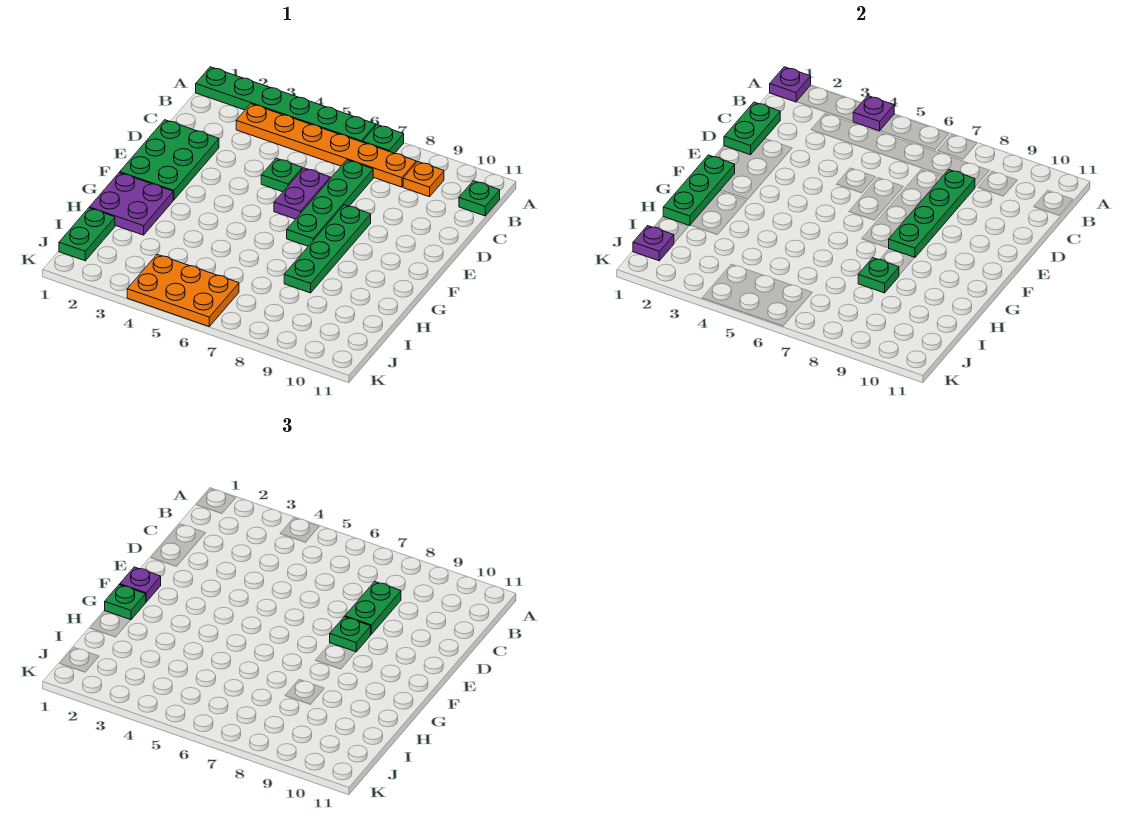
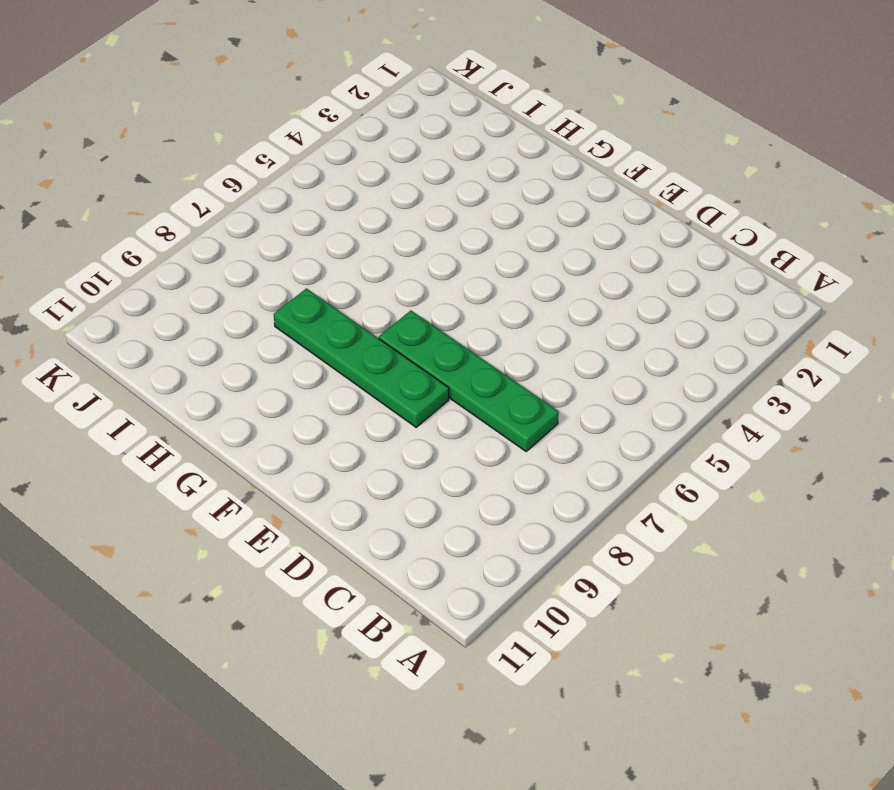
none -> green plate A1:A6 level 1
none -> green plate A7 level 1
none -> orange plate B3:B8 level 1

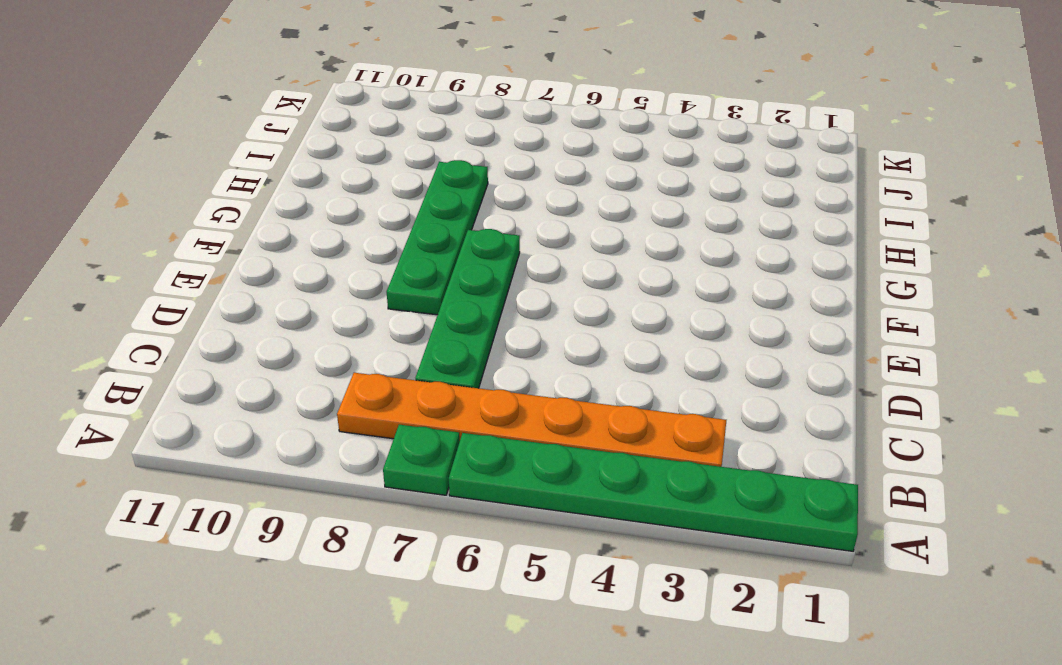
none -> orange plate B9 level 1
none -> green plate B11 level 1
none -> green plate D1:F2 level 1

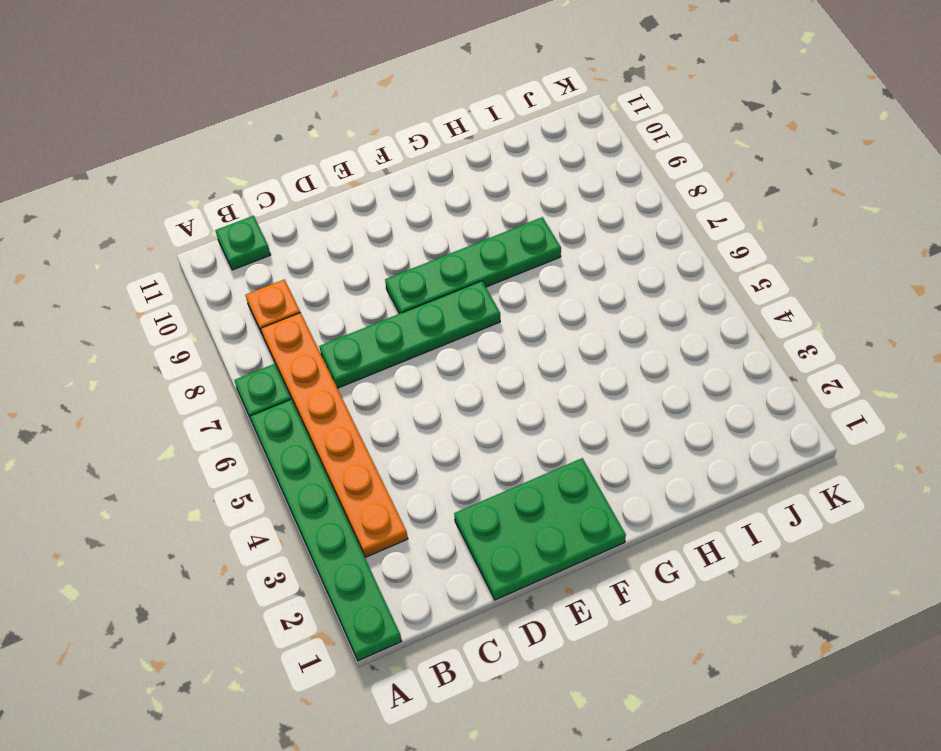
none -> green plate D5 level 1
none -> purple plate D6:E6 level 1
none -> purple plate G1:H2 level 1

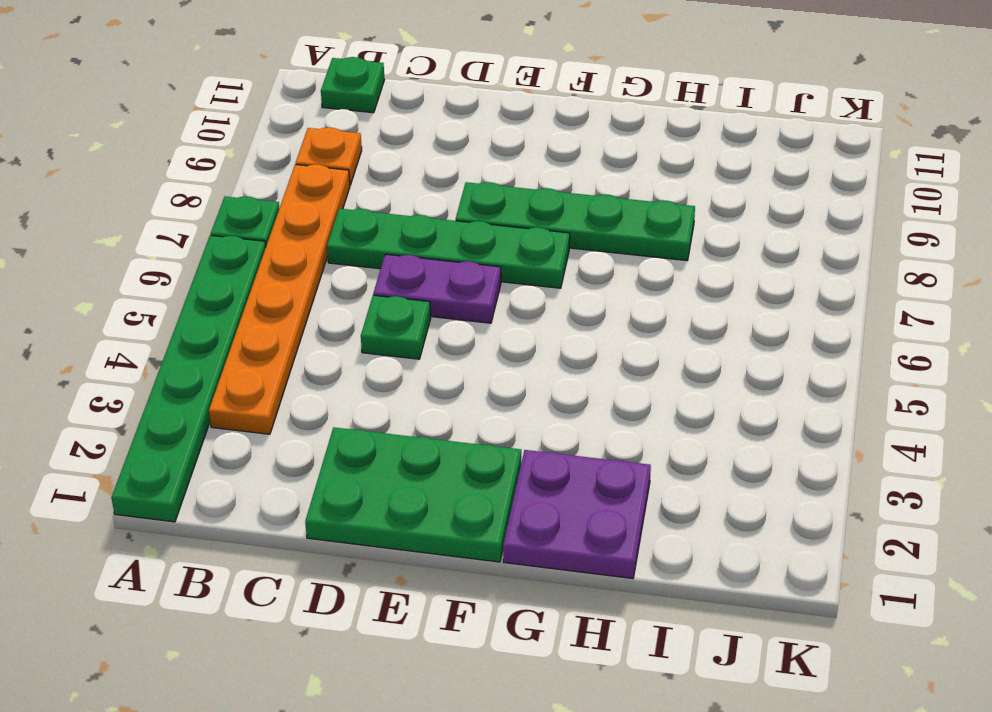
none -> green plate I1:J1 level 1
none -> orange plate J4:K6 level 1
none -> purple plate A1 level 2

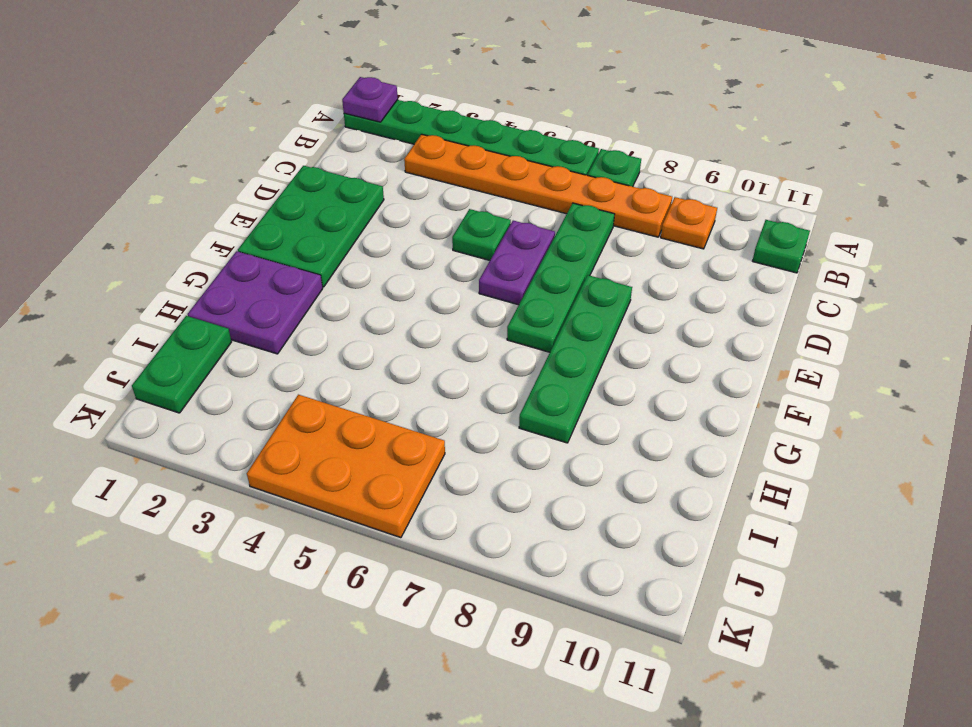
none -> purple plate A4 level 2
none -> green plate C1:D1 level 2
none -> green plate C8:F8 level 2

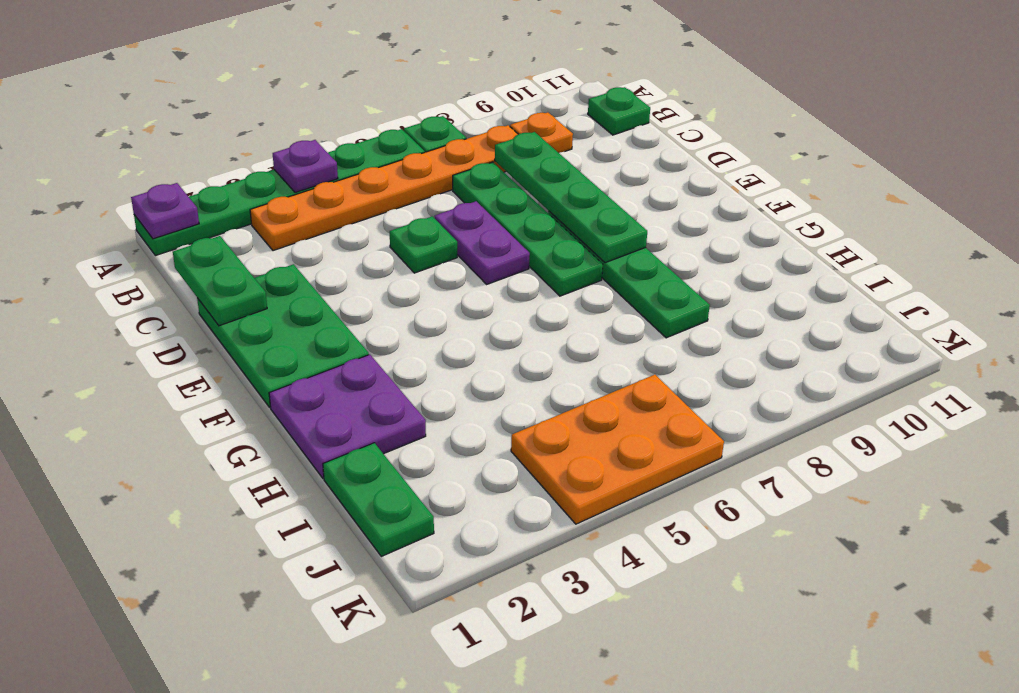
none -> green plate F1:H1 level 2
none -> green plate H8 level 2
none -> purple plate J1 level 2

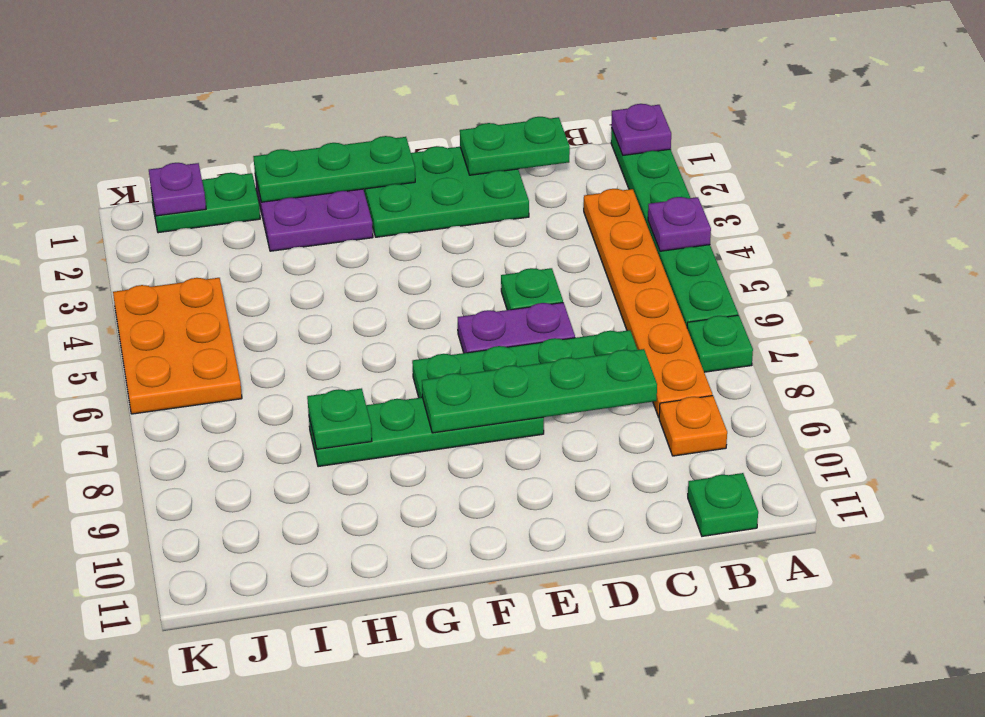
none -> green plate C8:D8 level 3
none -> green plate E8 level 3
none -> purple plate F1 level 3

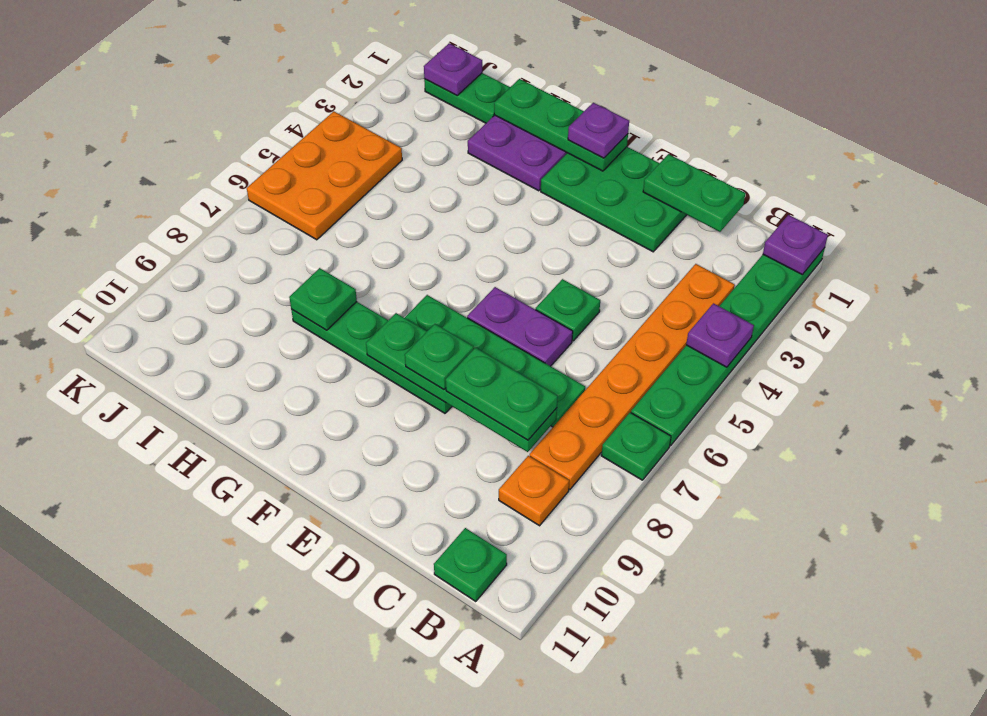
none -> green plate G1 level 3

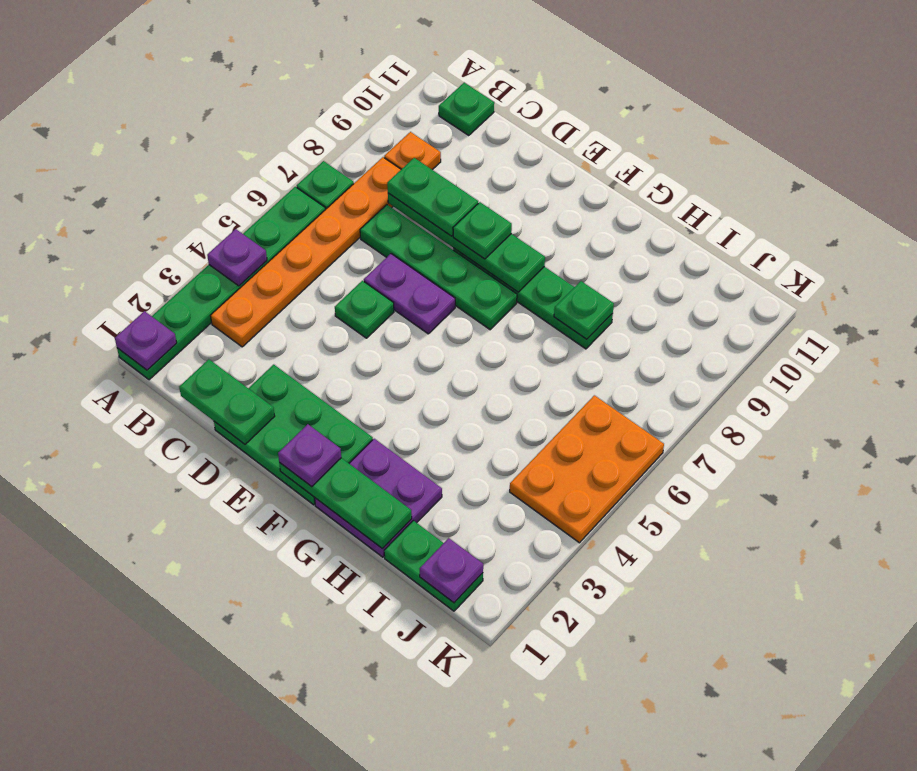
none -> green plate G1 level 3

